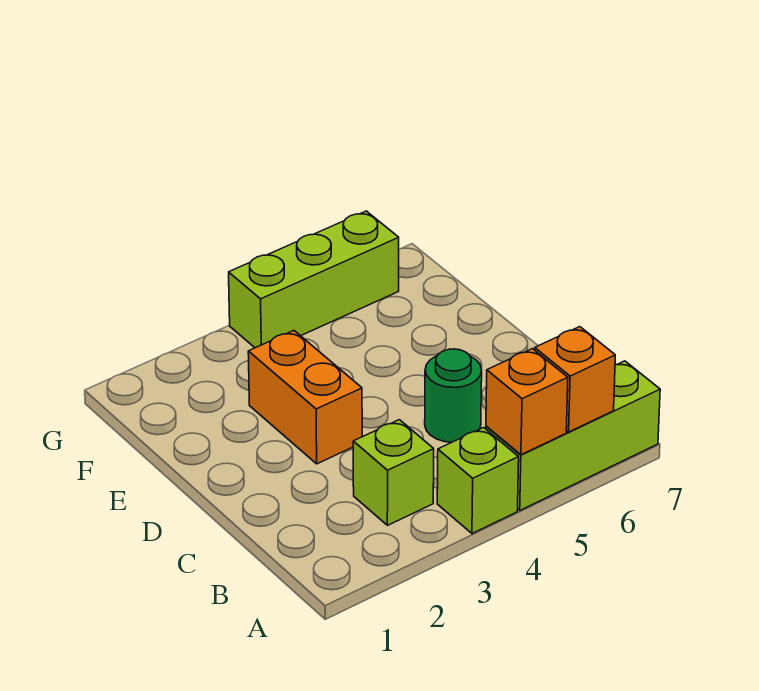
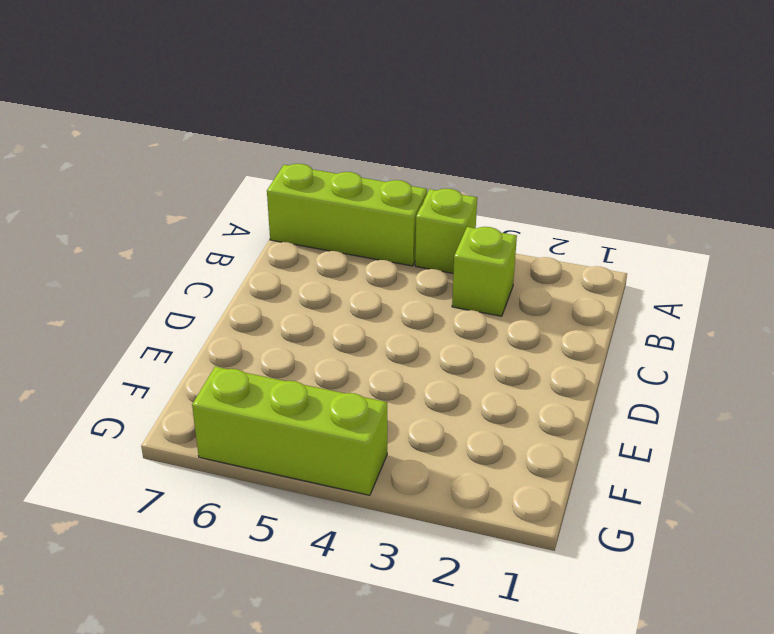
none -> green round brick C5 level 1
none -> orange brick D3:E3 level 1

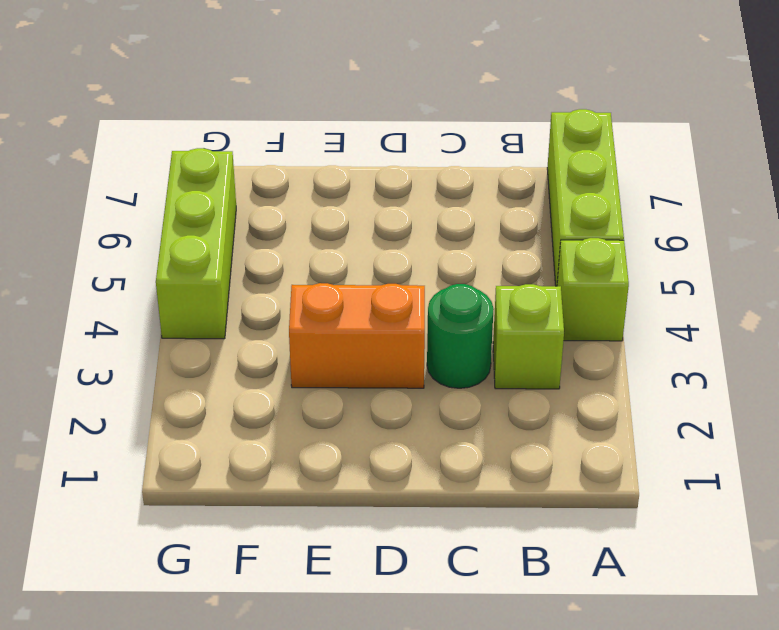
green round brick C3 level 1 -> green round brick C5 level 1
none -> orange brick A5 level 2
none -> orange brick A6 level 2

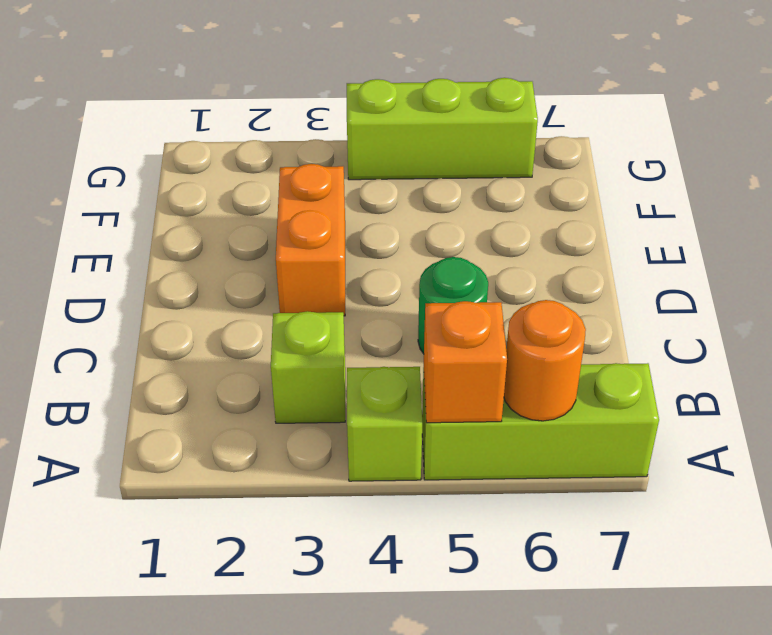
orange round brick A6 level 2 -> orange brick A6 level 2

